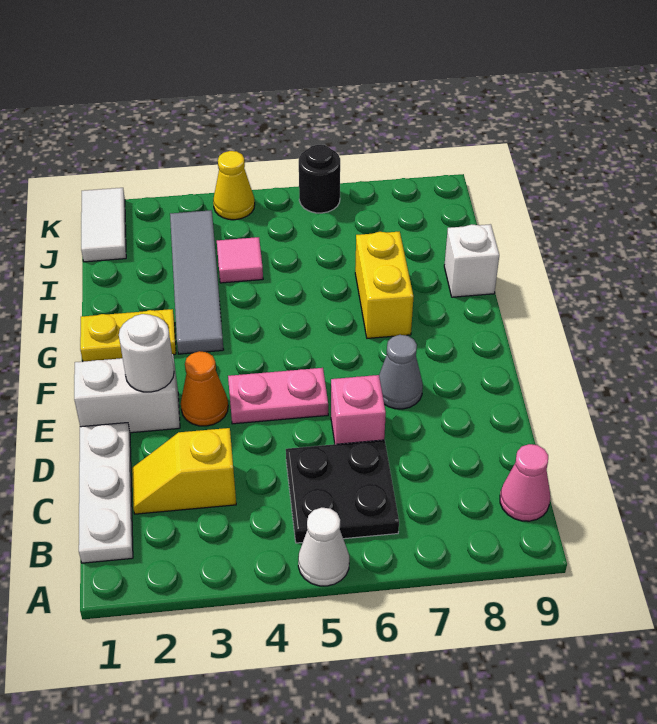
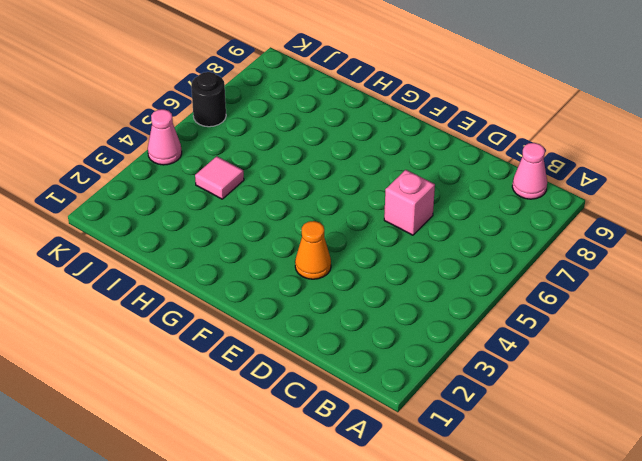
pink cone K4 level 1 -> yellow cone K4 level 1
none -> white cone A5 level 1
none -> white plate B1:D1 level 1
none -> black plate B5:C6 level 1

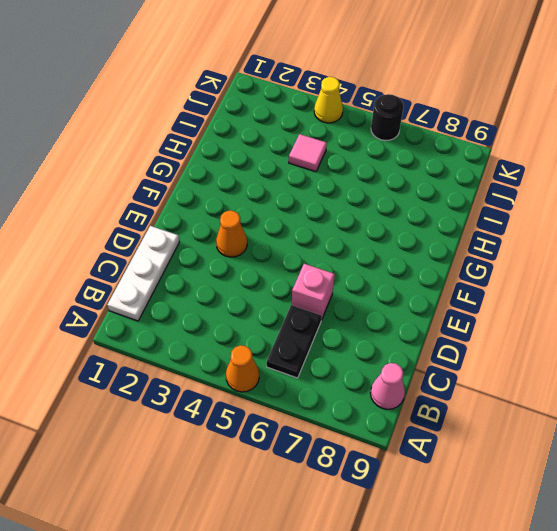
orange cone A5 level 1 -> white cone A5 level 1
black plate B6:C6 level 1 -> black plate B5:C6 level 1
none -> yellow slope C2:C3 level 1 top 3
none -> white brick E1:E2 level 1
none -> pink plate E4:E5 level 1

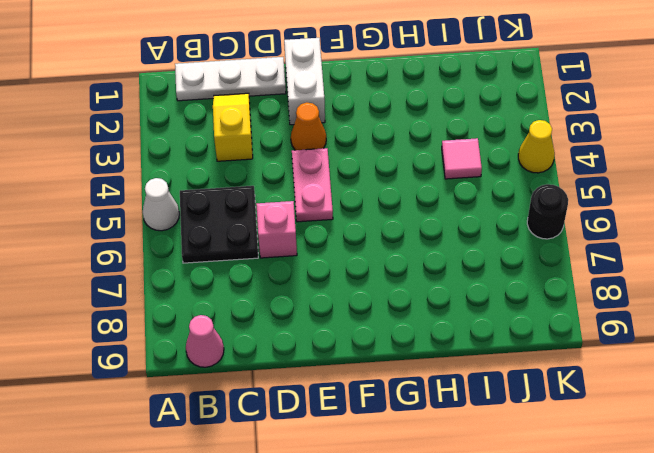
none -> grey cone E7 level 1
none -> yellow plate G1:G2 level 1
none -> grey tile G3:J3 level 1

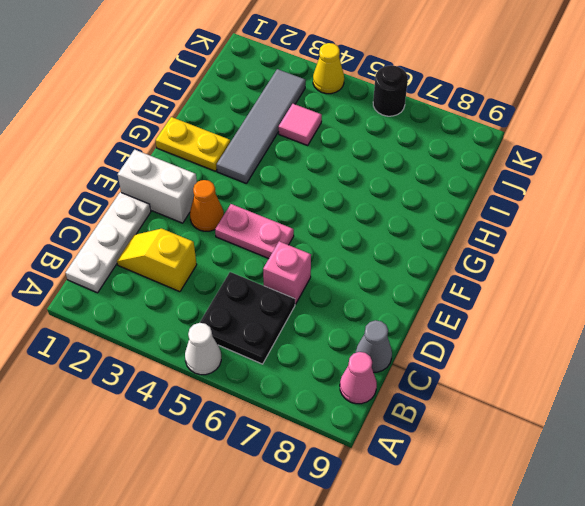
grey cone C9 level 1 -> grey cone E7 level 1
none -> yellow brick G7:H7 level 1
none -> white brick H9 level 1
none -> white tile J1:K1 level 1

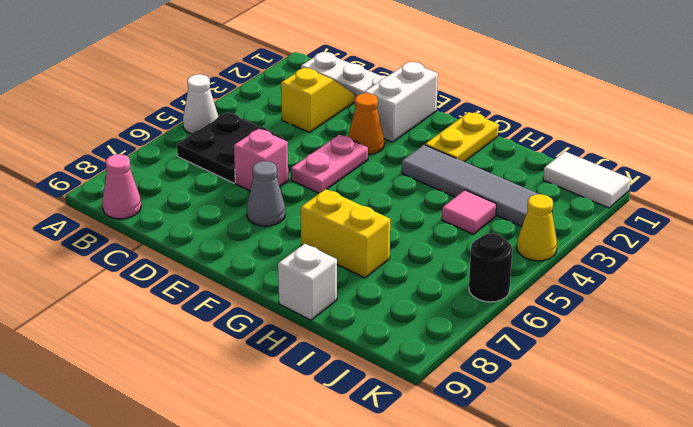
none -> white round brick E2 level 2

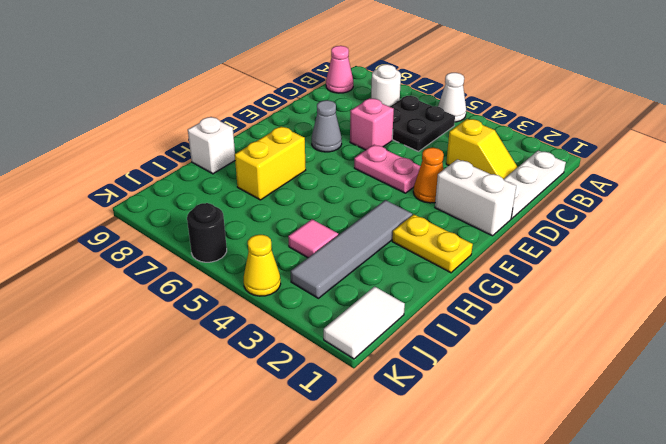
white round brick B7 level 1 -> white round brick E2 level 2

